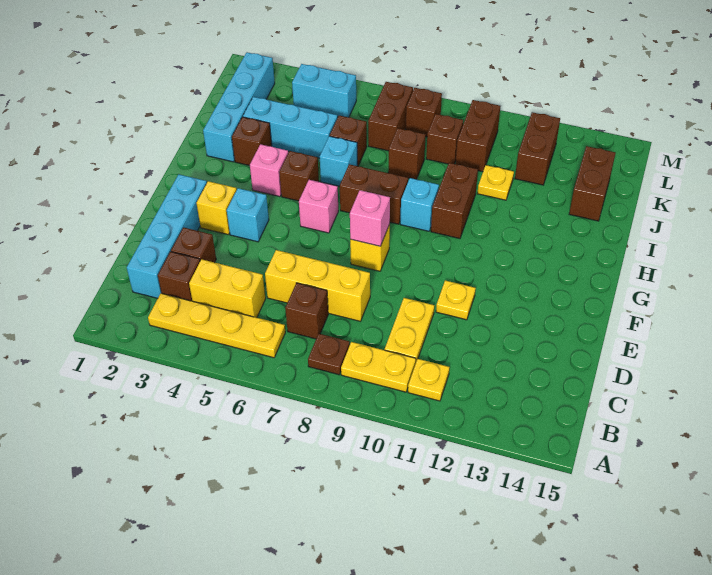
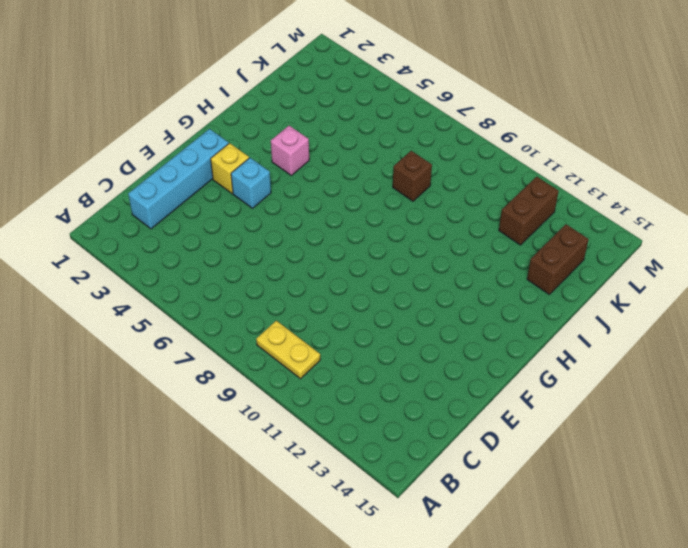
none -> yellow plate B3:B6 level 1
none -> brown plate B8 level 1
none -> yellow plate B11 level 1
none -> brown brick C3 level 1

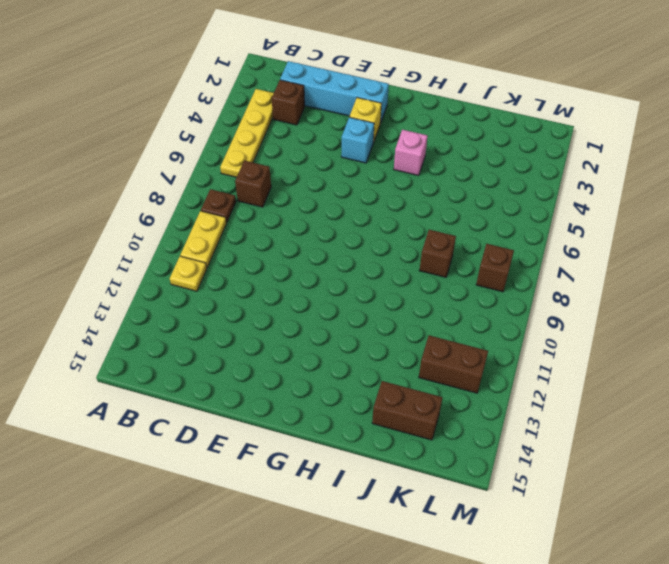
none -> yellow brick C4:C5 level 1
none -> yellow plate C10:D10 level 1
none -> brown brick D3 level 1
none -> yellow brick D6:D8 level 1

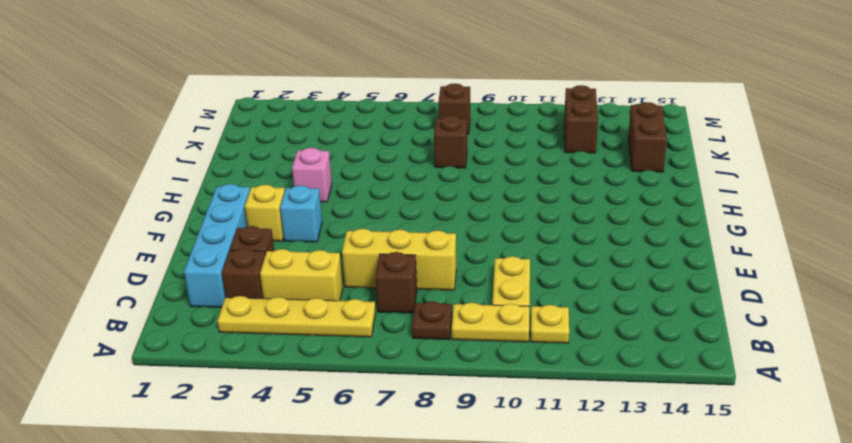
none -> yellow plate E11 level 1
none -> yellow brick F8 level 1
none -> pink brick G6 level 1
none -> brown brick H5 level 1

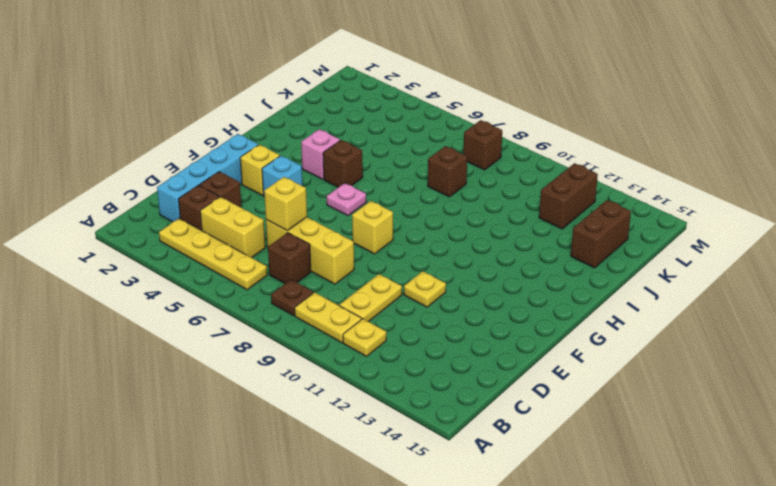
yellow brick D6 level 2 -> none
pink plate G6 level 1 -> pink brick G6 level 1
none -> brown brick H7:H8 level 1
none -> cyan brick H9 level 1
none -> brown brick H10:I10 level 1
none -> cyan brick I2:L2 level 1

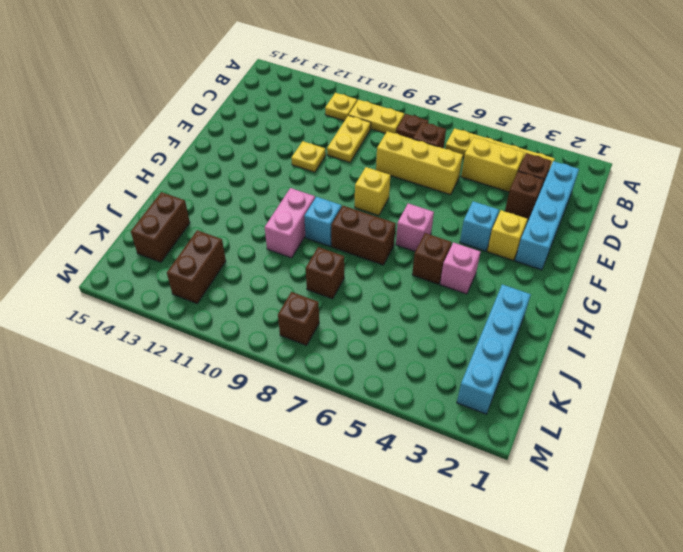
pink brick H10:I10 level 1 -> brown brick H10:I10 level 1
none -> brown brick I3 level 1
none -> cyan brick I6 level 1
none -> cyan brick J3:J5 level 1
none -> brown brick J6 level 1

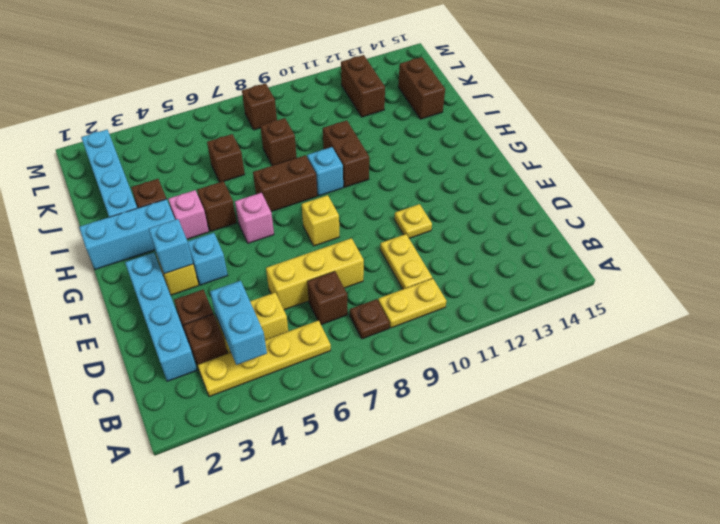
cyan brick B4:C4 level 2 -> cyan brick L4:L5 level 1
cyan brick F3 level 2 -> cyan brick I6 level 1
cyan brick H1:H3 level 1 -> cyan brick J3:J5 level 1
none -> yellow plate B11 level 1
none -> yellow plate J11 level 1
none -> brown brick K7:L7 level 1
none -> brown brick K9 level 1

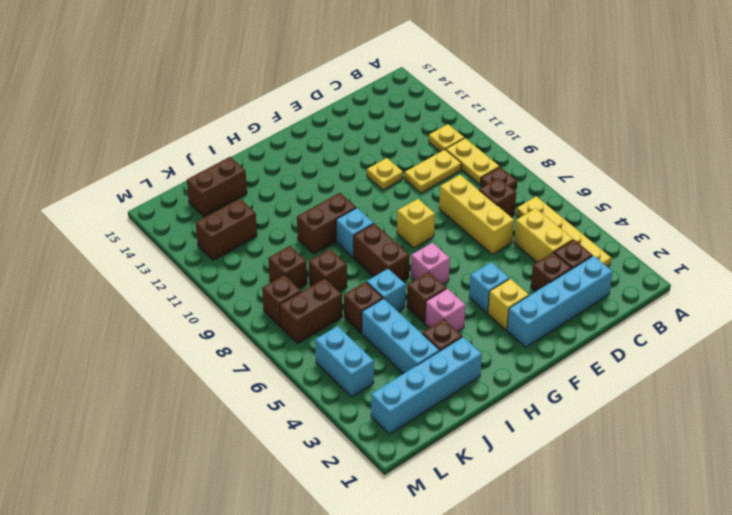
none -> yellow plate J11 level 1
none -> brown brick K10:L10 level 1
none -> pink brick F8 level 2

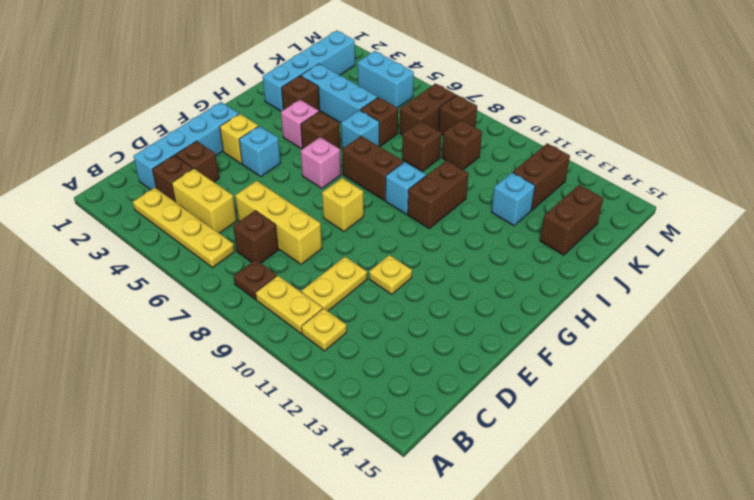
cyan brick J12 level 1 -> none
none -> yellow plate J11 level 1
none -> brown brick K10:L10 level 1
none -> pink brick F8 level 2

